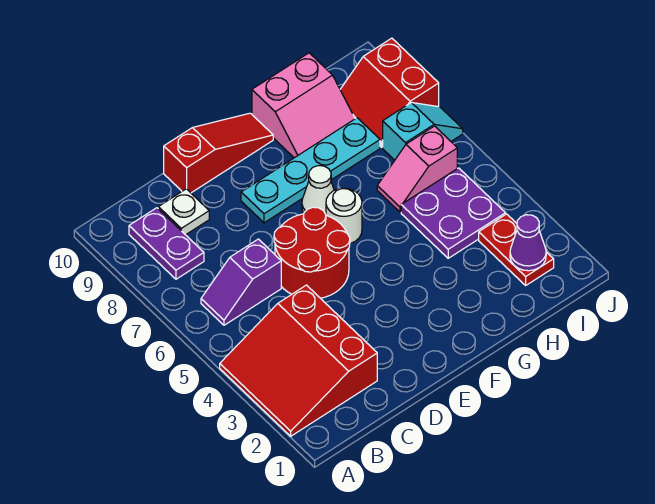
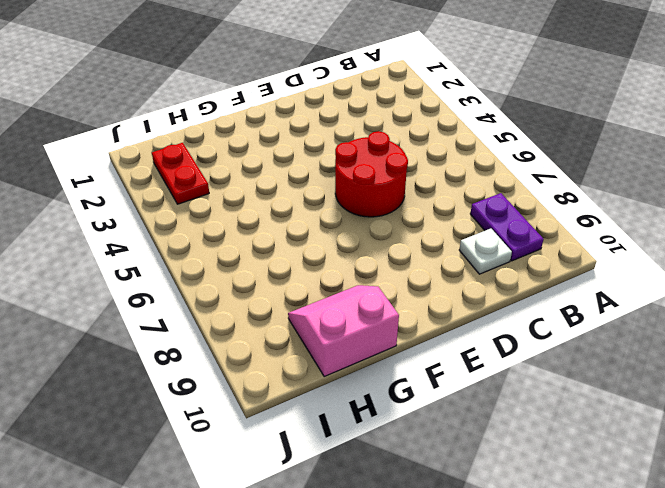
none -> red slope A2:C4 level 1 top C
none -> purple slope B6:C6 level 1 top C
none -> red slope D10:F10 level 1 top D

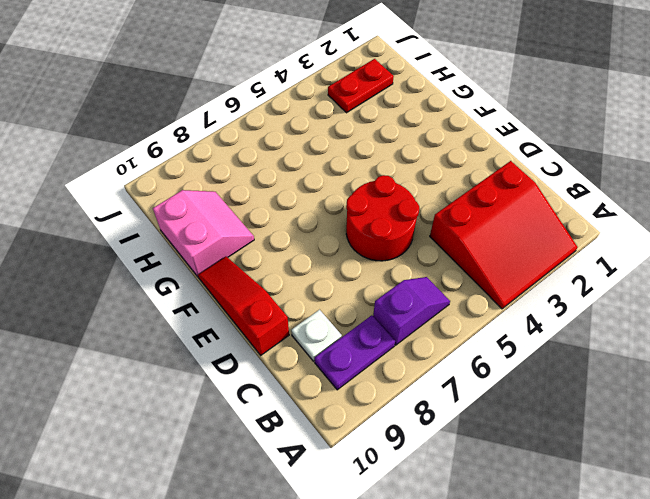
purple slope B6:B7 level 1 top 7 -> purple slope B6:C6 level 1 top C
none -> cyan plate E8:H8 level 1
none -> white round brick F6 level 1
none -> white cone F7 level 1

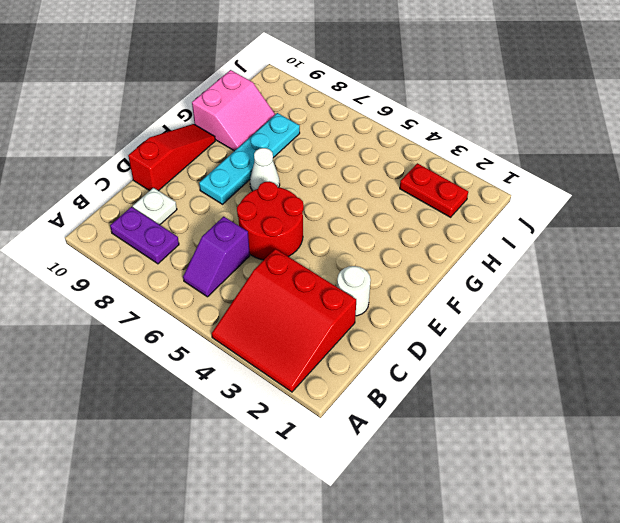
white round brick D2 level 1 -> white round brick F6 level 1
none -> purple plate H4:I5 level 1
none -> pink slope H6:I6 level 1 top I
none -> cyan slope I7:J7 level 1 top I

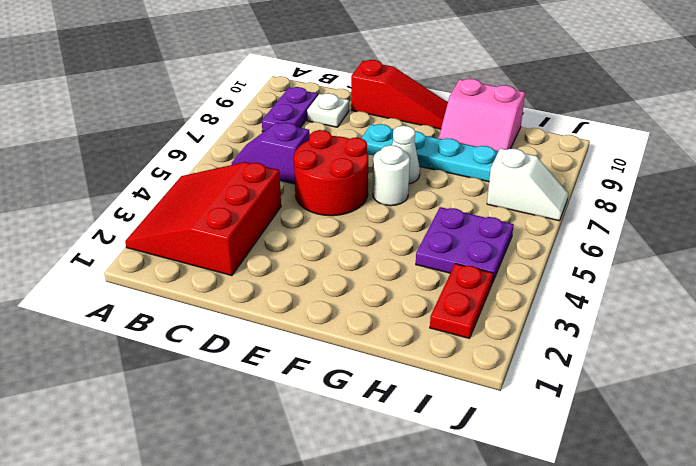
white slope I7:J7 level 1 top I -> cyan slope I7:J7 level 1 top I
none -> pink slope H6:I6 level 1 top I
none -> red slope I8:J9 level 1 top J
none -> purple cone I2 level 2

